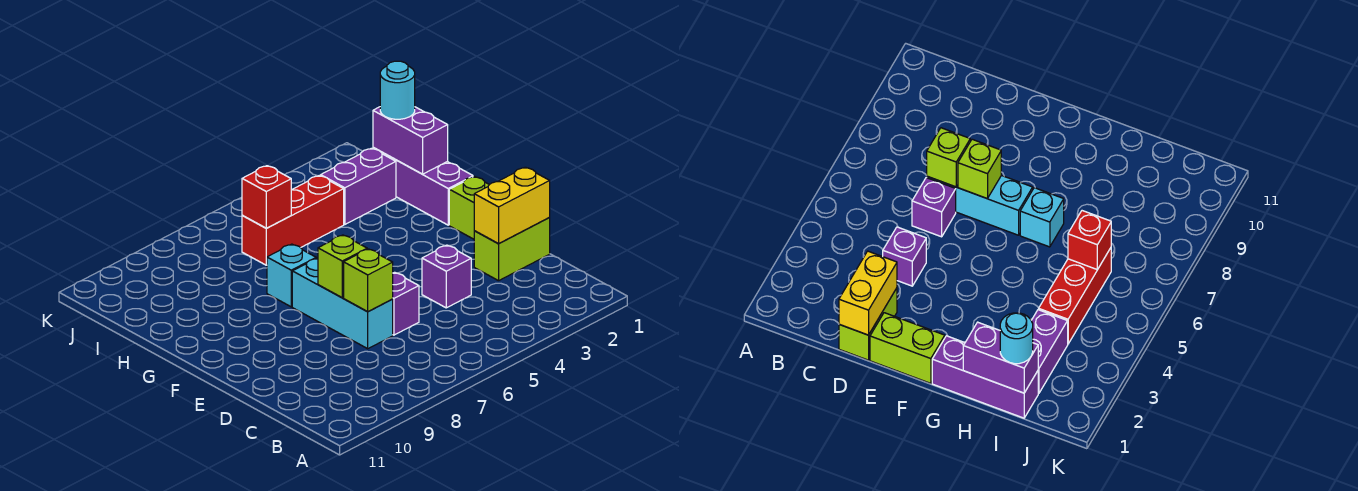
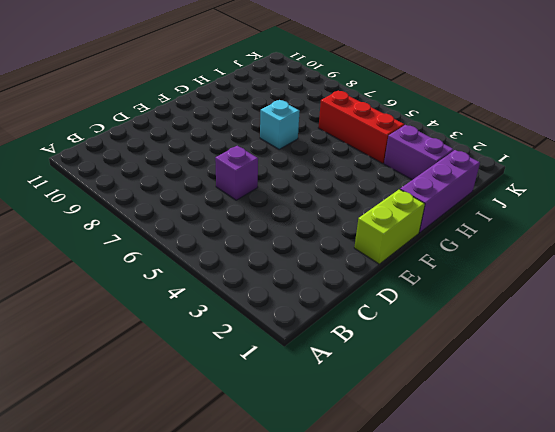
none -> lime brick D1:D2 level 1
none -> purple brick D4 level 1
none -> cyan brick D7:F7 level 1

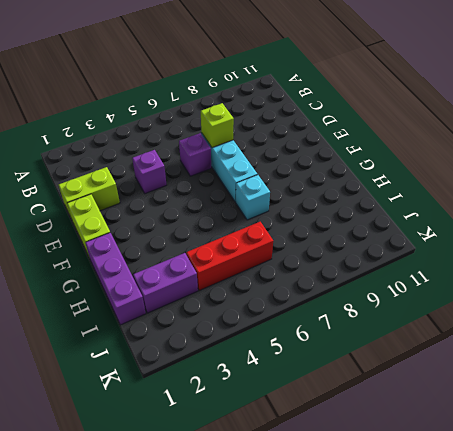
none -> yellow brick D1:D2 level 2
none -> lime brick E7 level 2
none -> purple brick H1:I1 level 2

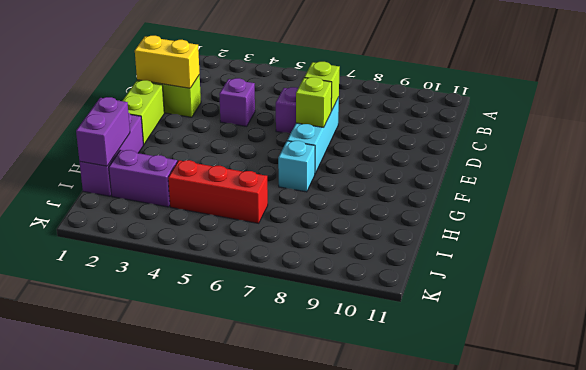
none -> red brick I6 level 2
none -> cyan round brick I1 level 3

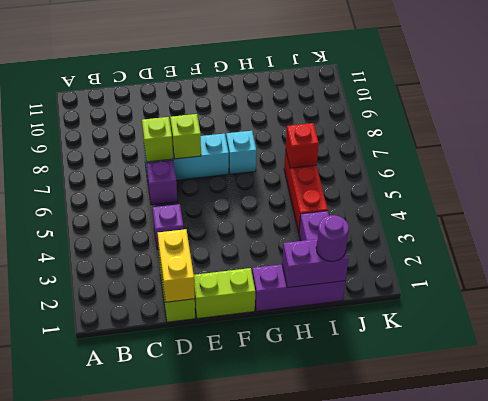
purple round brick I1 level 3 -> cyan round brick I1 level 3

